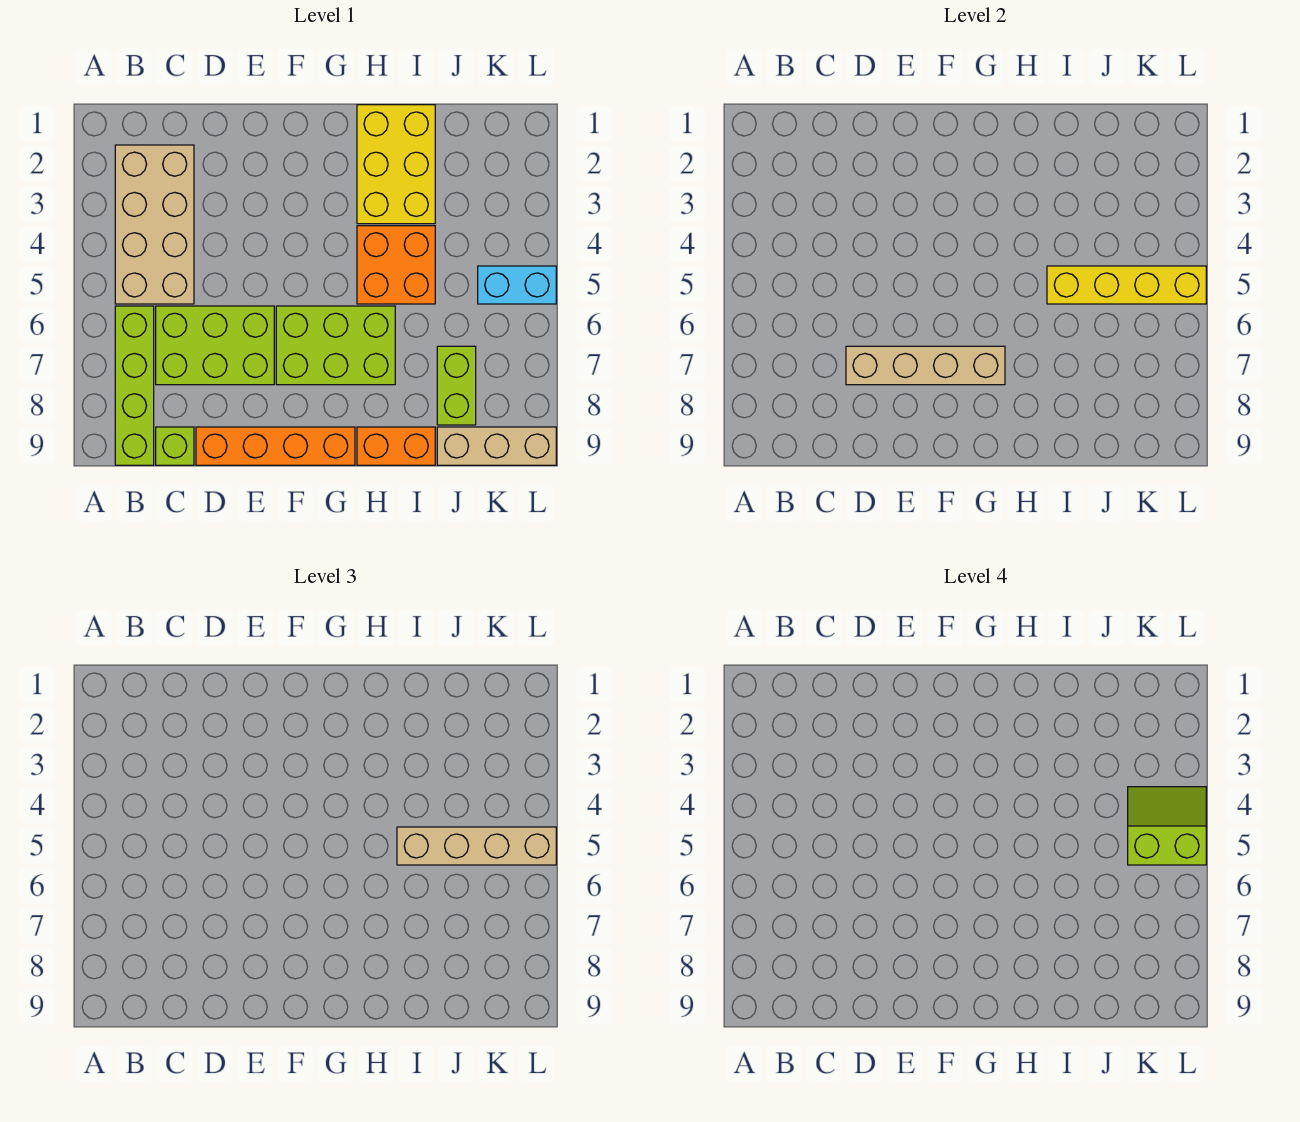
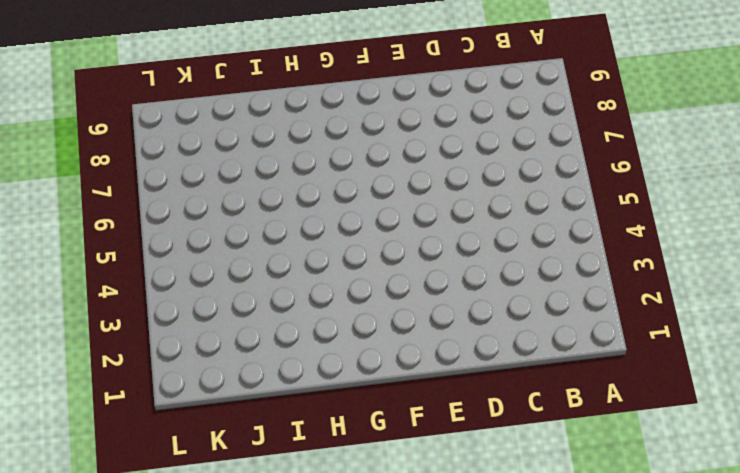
none -> tan brick B2:C5 level 1
none -> lime brick B6:B9 level 1
none -> lime brick C6:E7 level 1

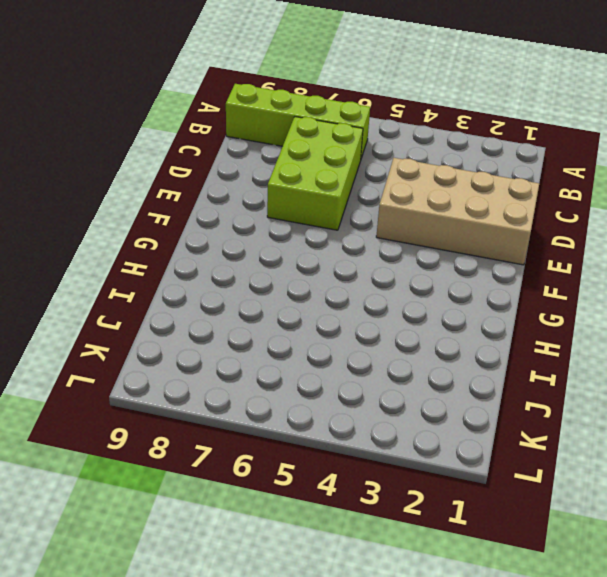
tan brick D1:E4 level 1 -> tan brick B2:C5 level 1
none -> lime brick C9 level 1
none -> orange brick D9:G9 level 1
none -> lime brick F6:H7 level 1

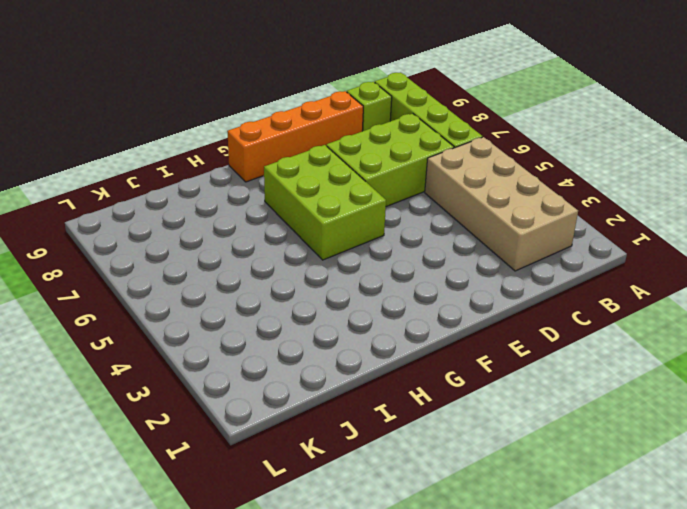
lime brick F5:G7 level 1 -> lime brick F6:H7 level 1
none -> yellow brick H1:I3 level 1
none -> orange brick H4:I5 level 1
none -> orange brick H9:I9 level 1

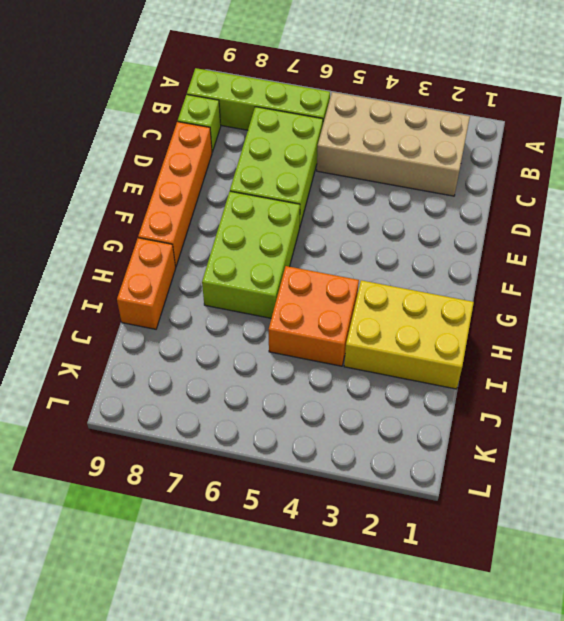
none -> lime brick J7:J8 level 1
none -> tan brick J9:L9 level 1
none -> cyan brick K5:L5 level 1

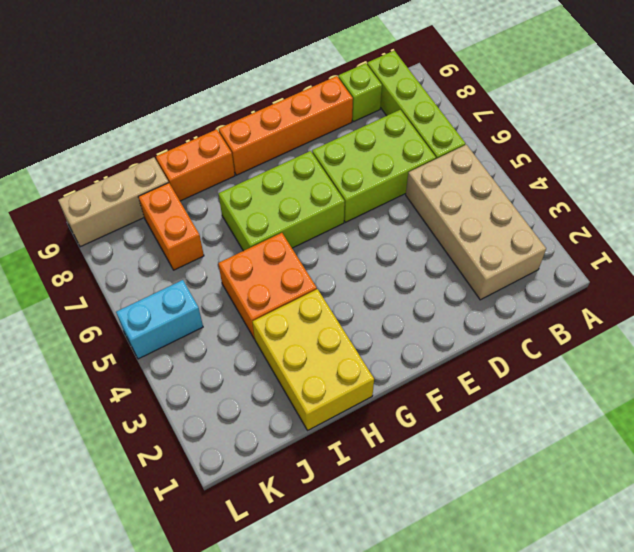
orange brick J7:J8 level 1 -> lime brick J7:J8 level 1
none -> tan brick D7:G7 level 2
none -> yellow brick I5:L5 level 2
none -> tan brick I5:L5 level 3

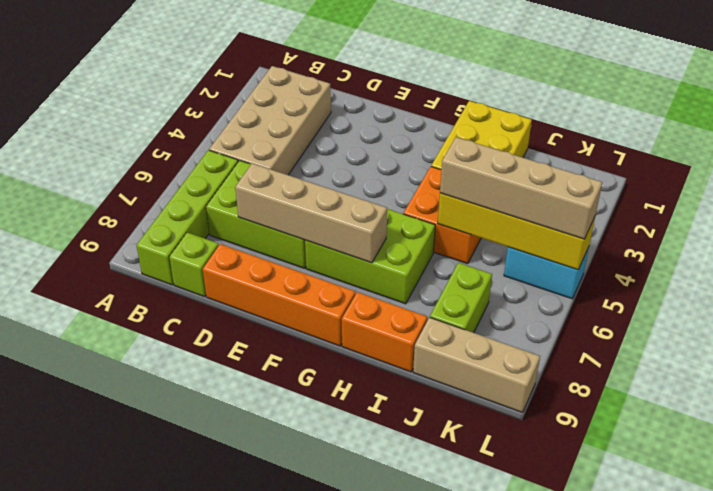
none -> lime slope K4:L5 level 4 top 5

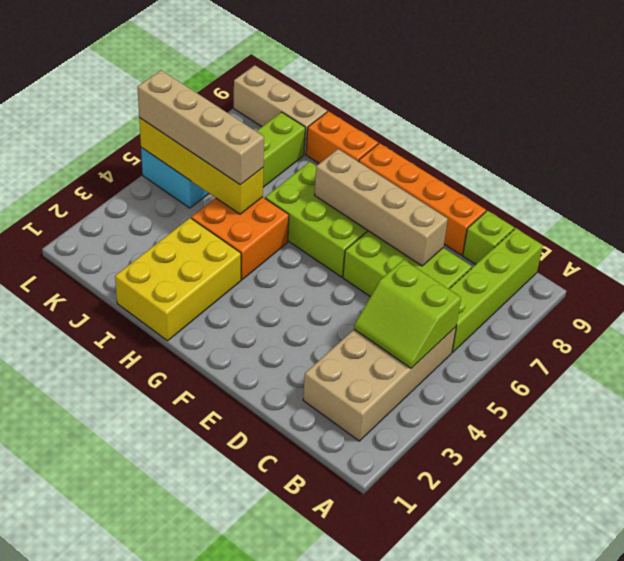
lime slope B4:C5 level 2 top 5 -> lime slope K4:L5 level 4 top 5

